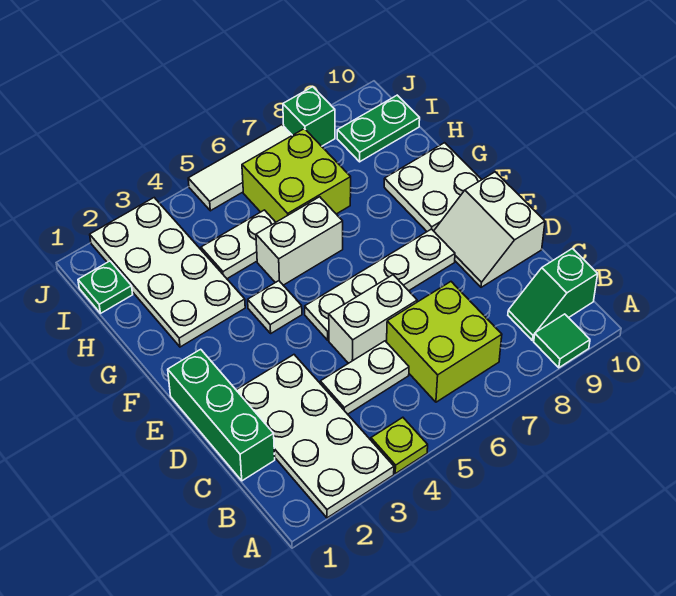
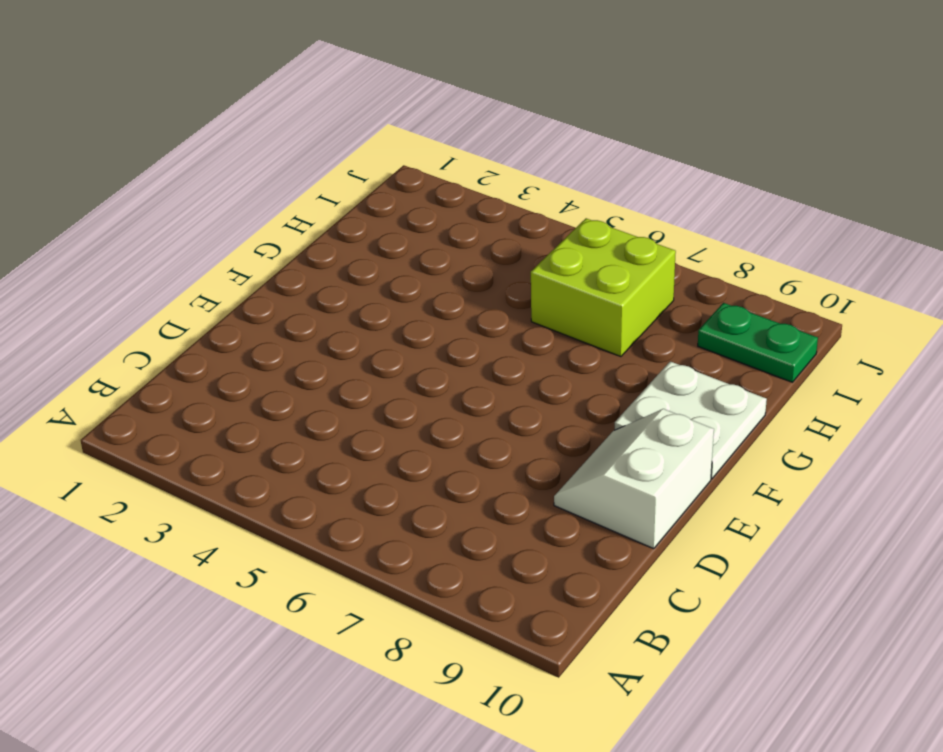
none -> white plate A2:D3 level 1
none -> lime plate A4 level 1
none -> green tile A9 level 1

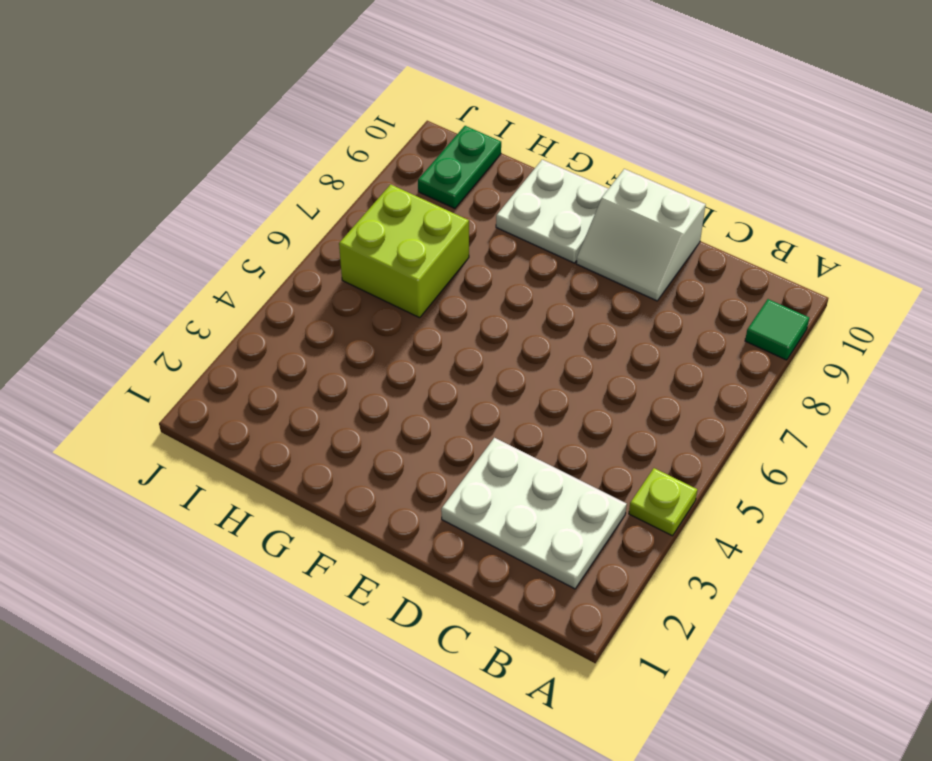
white plate B2:D3 level 1 -> white plate A2:D3 level 1
none -> lime brick B6:C7 level 1
none -> green slope B9:B10 level 1 top 10
none -> green brick C1:E1 level 1

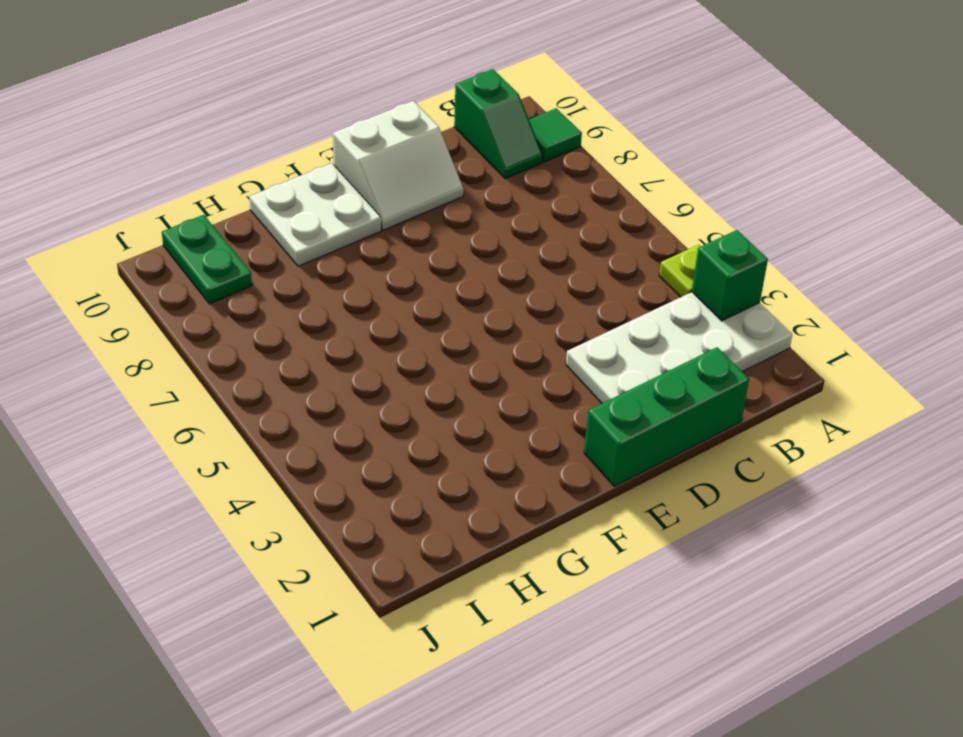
green brick A3 level 2 -> green brick J8 level 1
none -> lime brick B6:C7 level 1
none -> white plate C4:C5 level 1
none -> white brick D5:D6 level 1

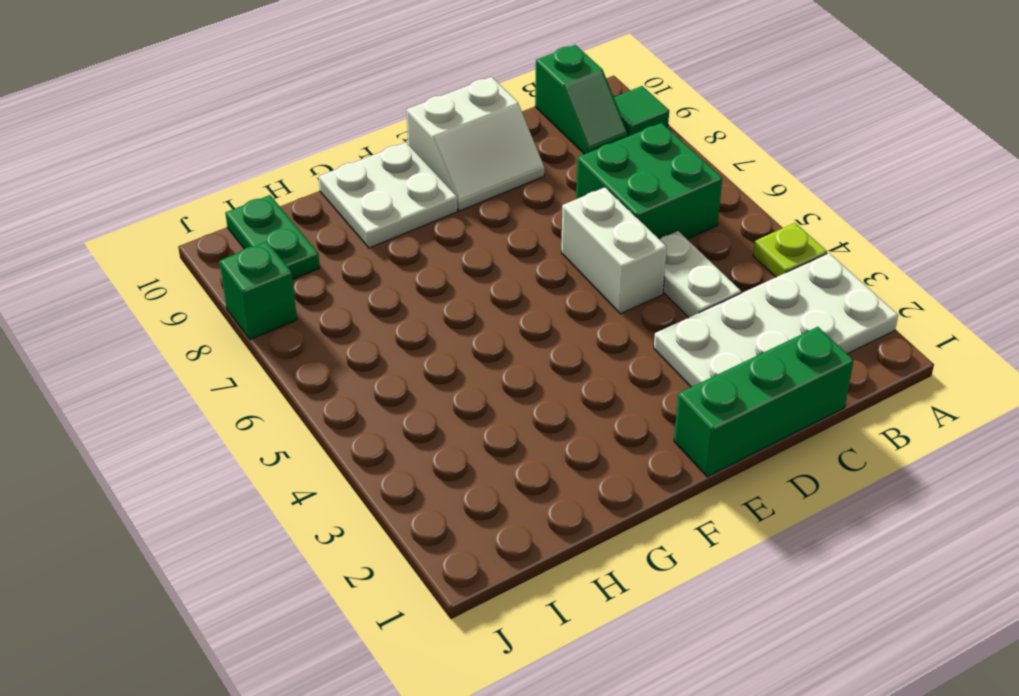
green brick B6:C7 level 1 -> lime brick B6:C7 level 1
none -> white plate E5:E8 level 1
none -> white plate F4 level 1
none -> white plate G2:J3 level 1

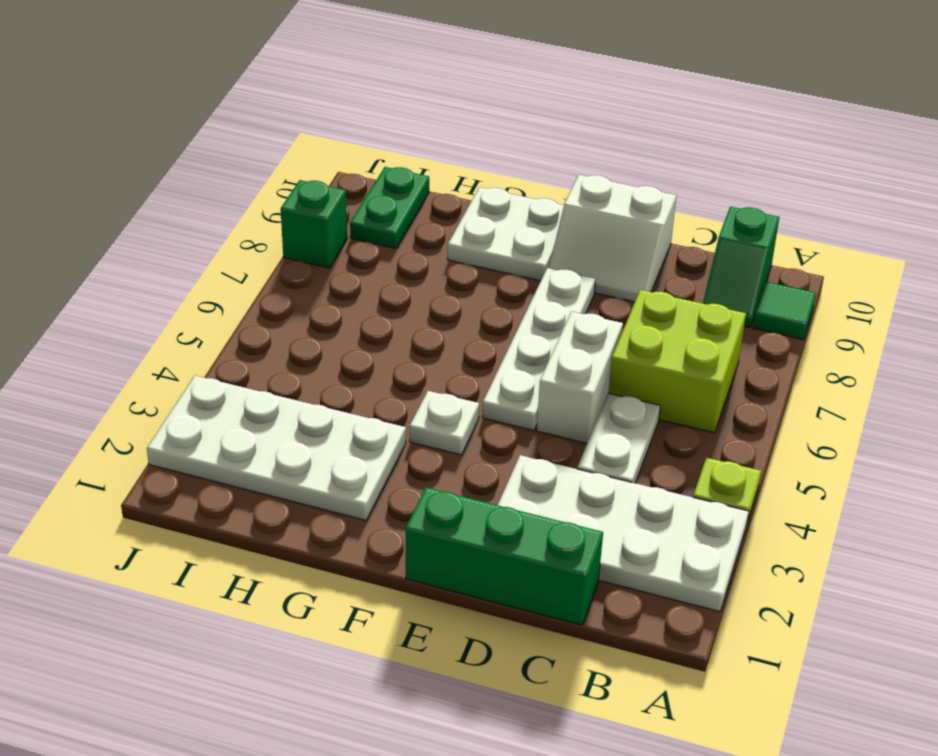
none -> white brick G5:G6 level 1
none -> white plate H4:H5 level 1
none -> lime brick H6:I7 level 1

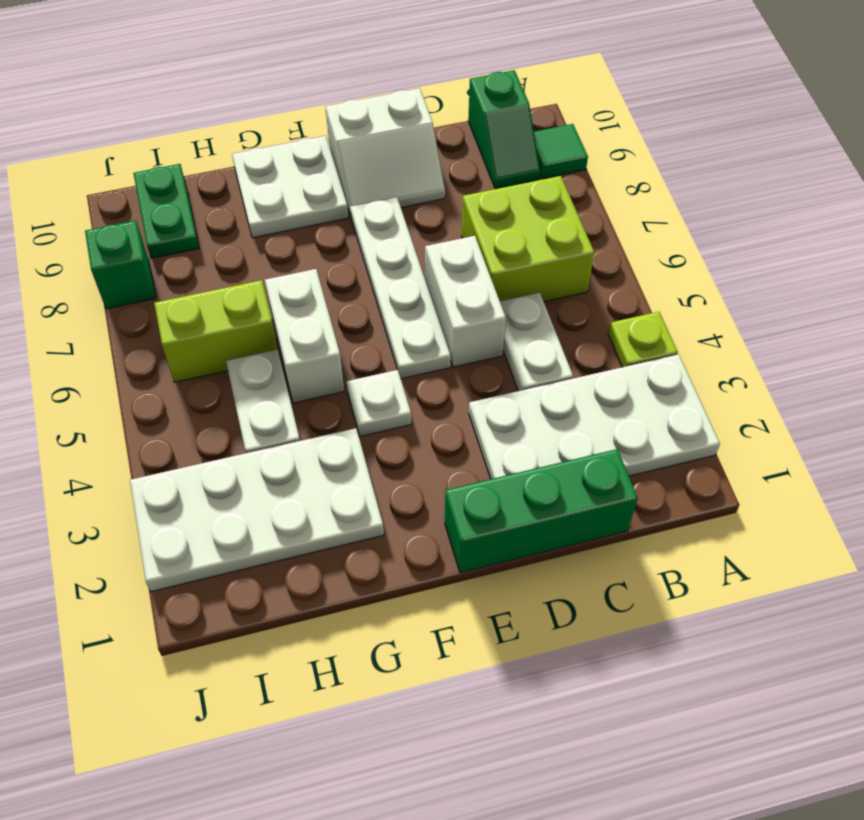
lime brick H6:I6 level 1 -> lime brick H6:I7 level 1
none -> green plate I1 level 1
none -> white tile J5:J7 level 1

